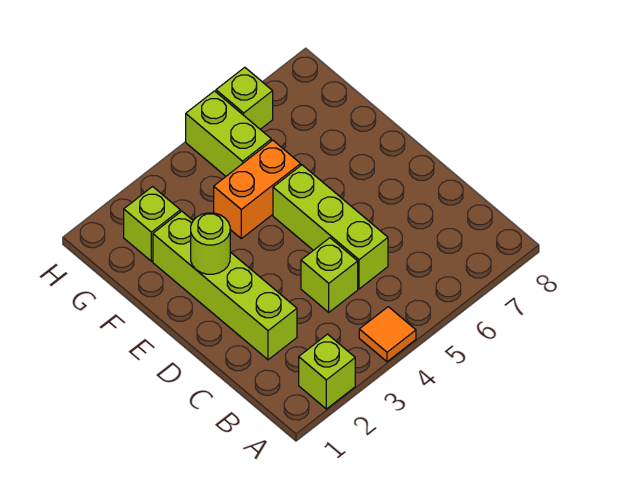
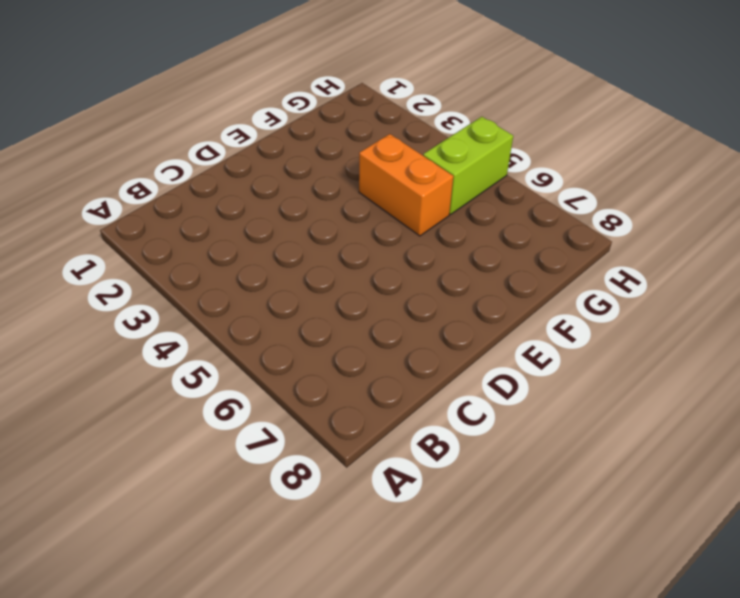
none -> lime brick A2 level 1
none -> orange tile A4 level 1

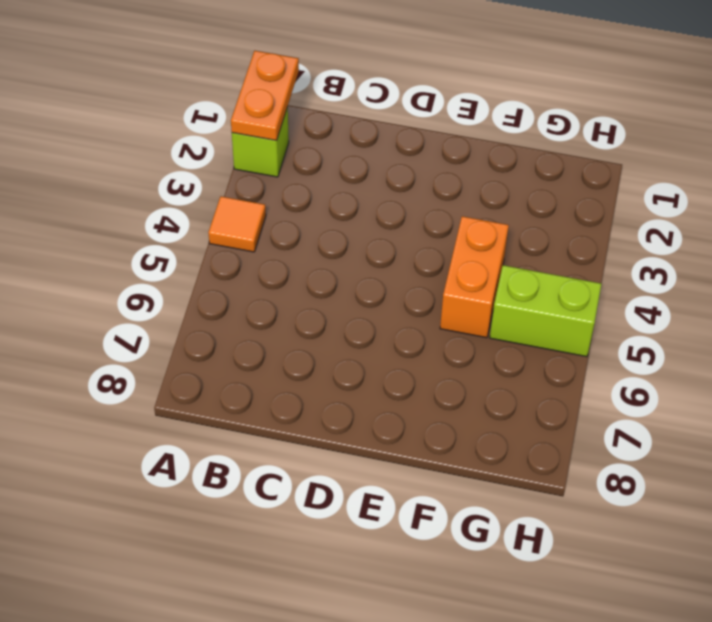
orange plate A1:A2 level 2 -> none
none -> lime brick C2:F2 level 1
none -> lime brick C4 level 1

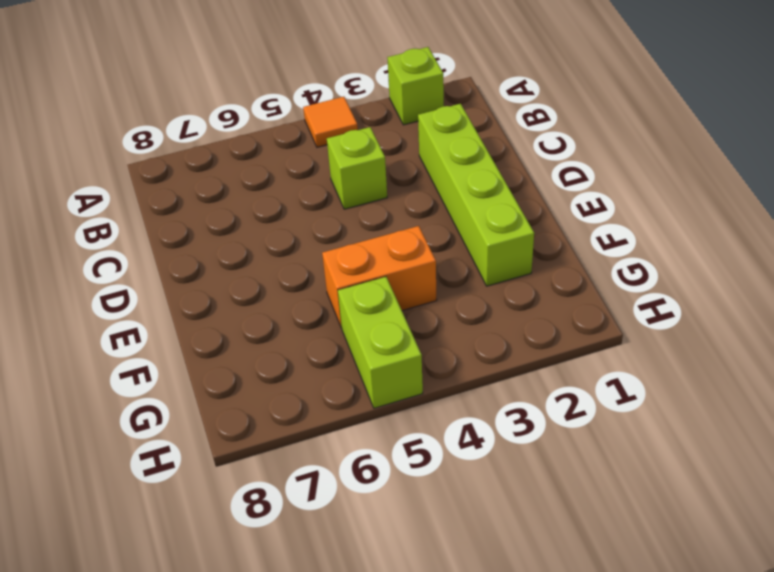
none -> lime brick C5:E5 level 1
none -> lime brick G2 level 1

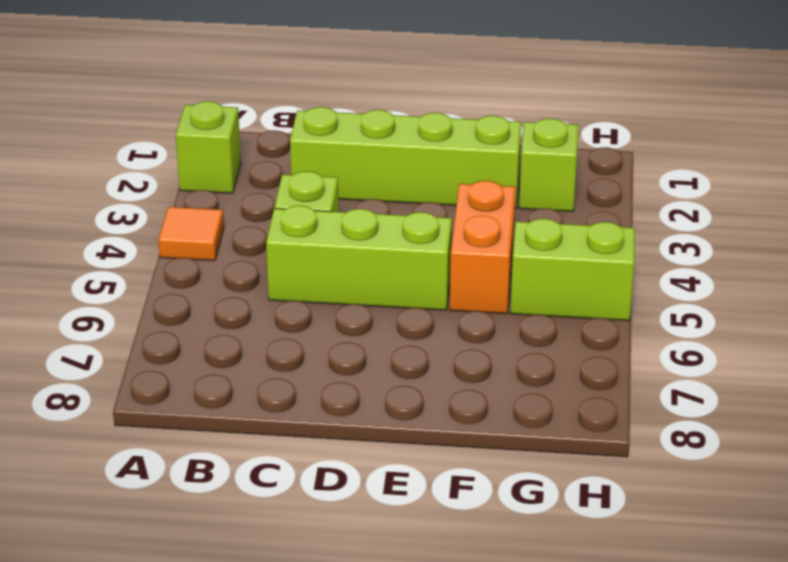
none -> lime brick H6 level 1
none -> lime round brick E2 level 2

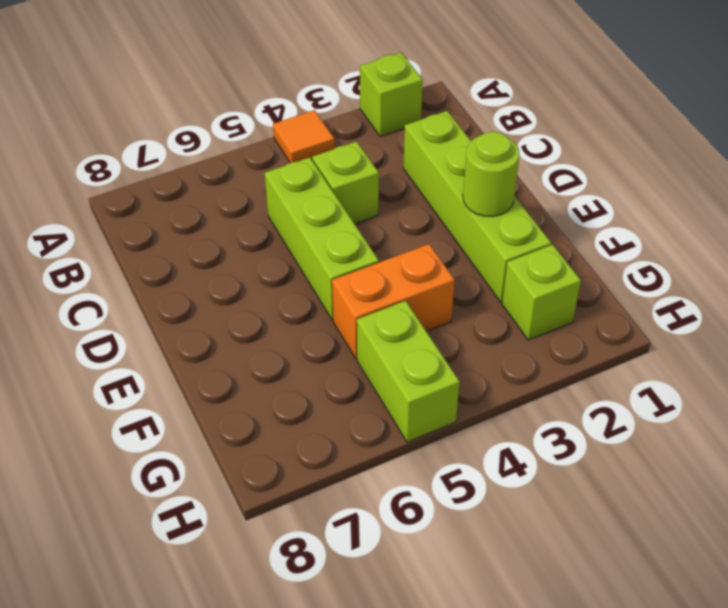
none -> lime brick H6 level 1

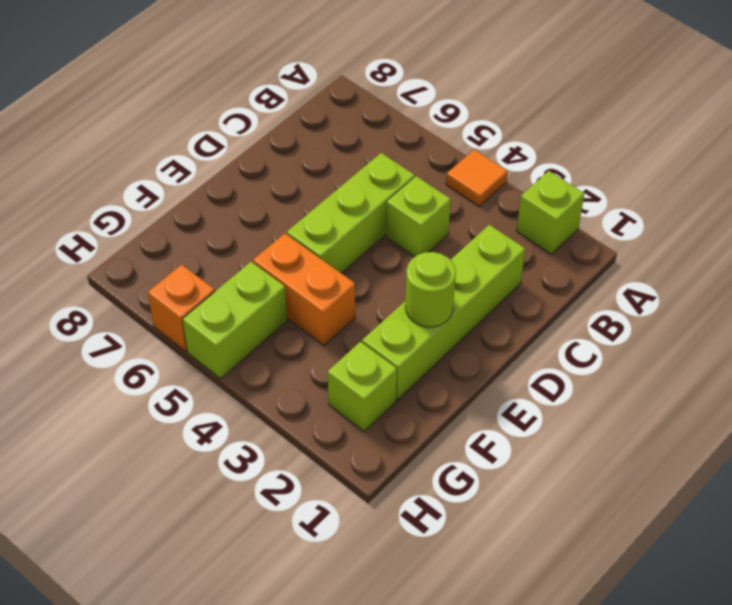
orange brick H6 level 1 -> lime brick H6 level 1

